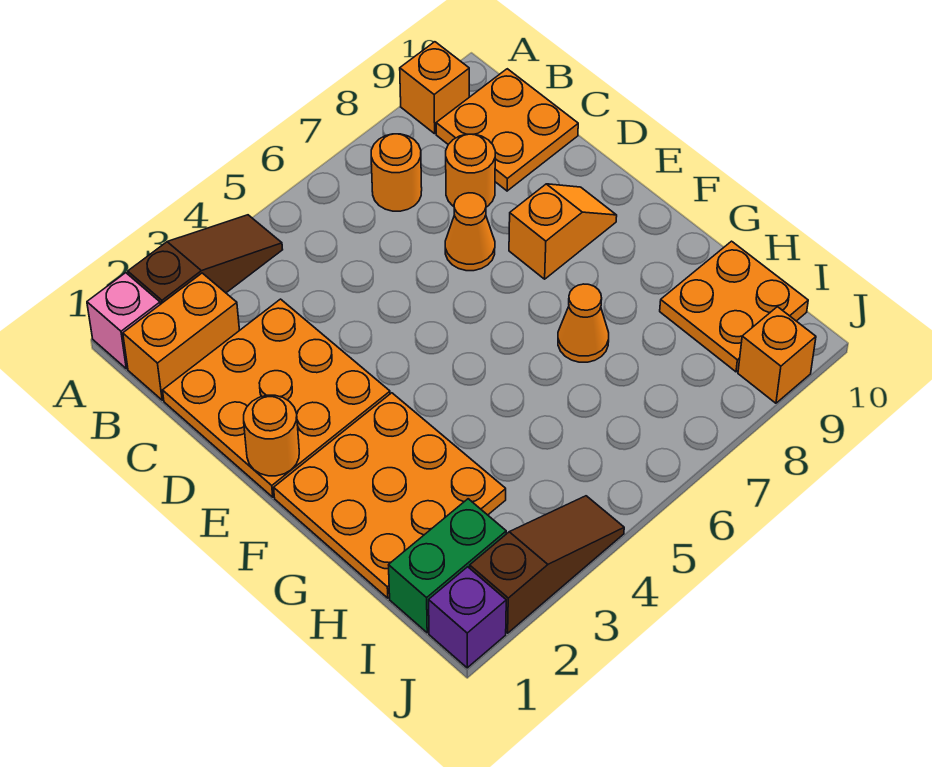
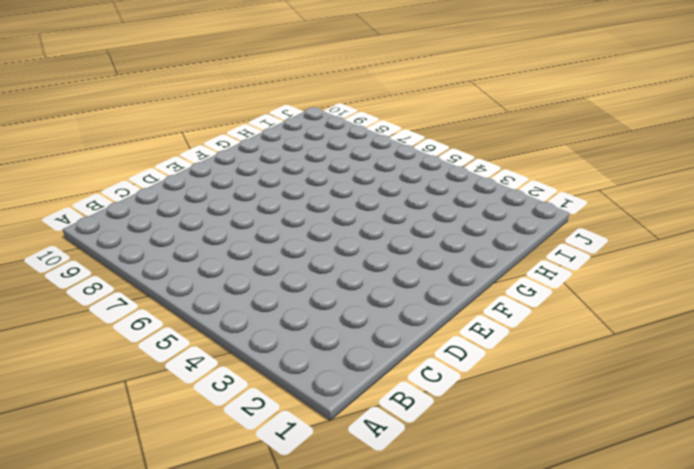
none -> pink brick A1 level 1
none -> brown slope A2:A4 level 1 top 2
none -> orange brick A9 level 1

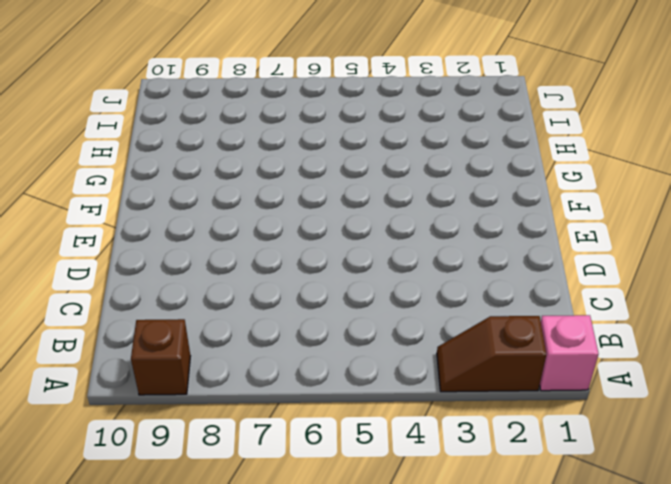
brown slope A2:A3 level 1 top 2 -> brown slope A2:A4 level 1 top 2
brown brick A9 level 1 -> orange brick A9 level 1
none -> orange brick B1:B2 level 1
none -> orange round brick B7 level 1
none -> orange plate B9:C10 level 1

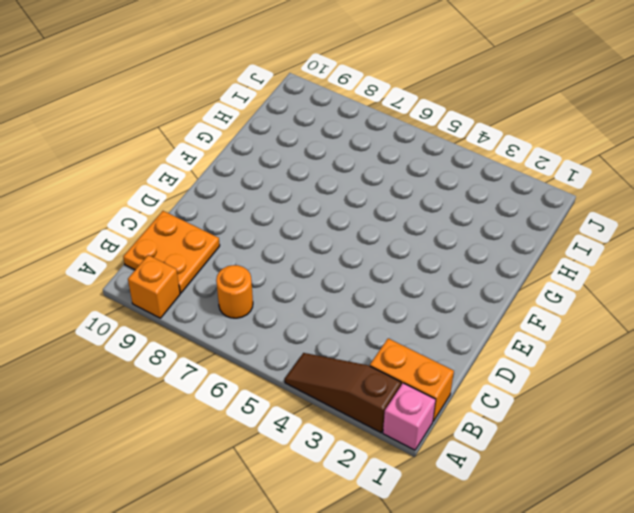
none -> orange plate C1:E3 level 1
none -> orange round brick C8 level 1
none -> orange cone D7 level 1

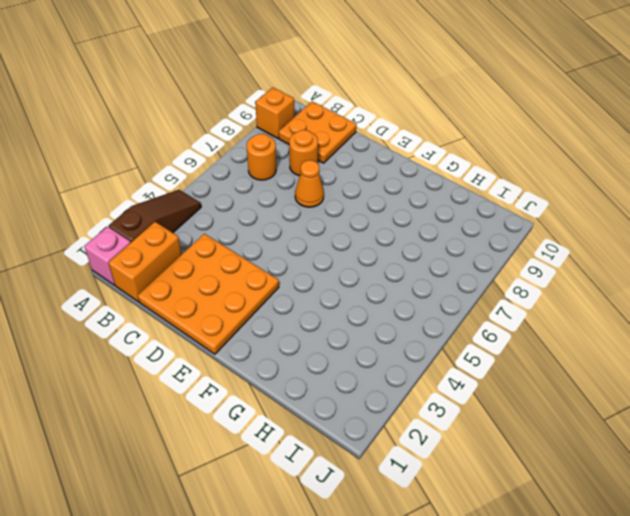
none -> orange slope E8:E9 level 1 top 8
none -> orange plate F1:H3 level 1
none -> orange cone G7 level 1

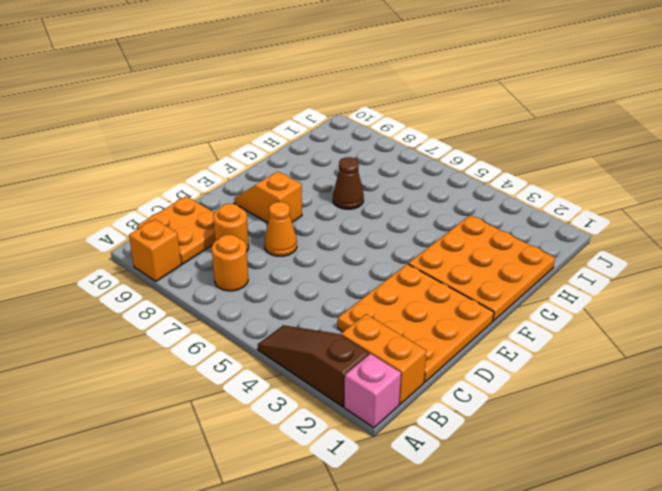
brown cone G7 level 1 -> orange cone G7 level 1
none -> orange plate H9:I10 level 1
none -> green brick I1:I2 level 1
none -> purple brick J1 level 1

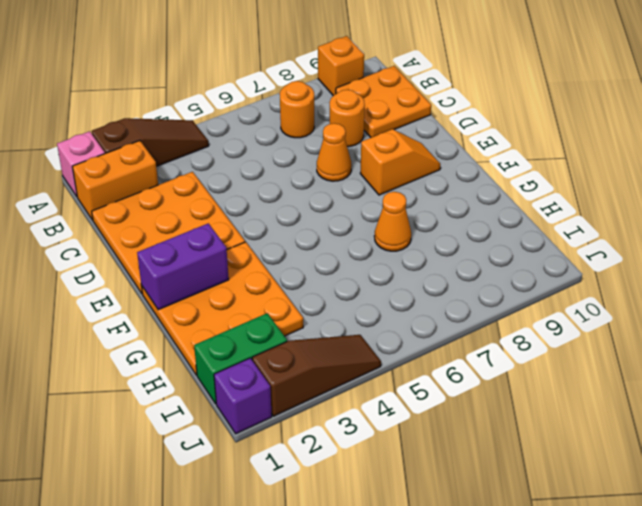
purple brick F1:F2 level 2 -> none
none -> orange plate H9:I10 level 1
none -> orange brick J9 level 1
none -> orange round brick E1 level 2

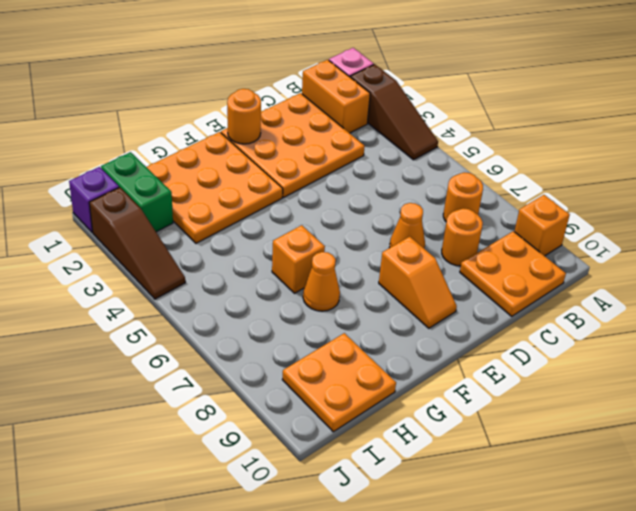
orange brick G6 level 1 -> orange brick J9 level 1

